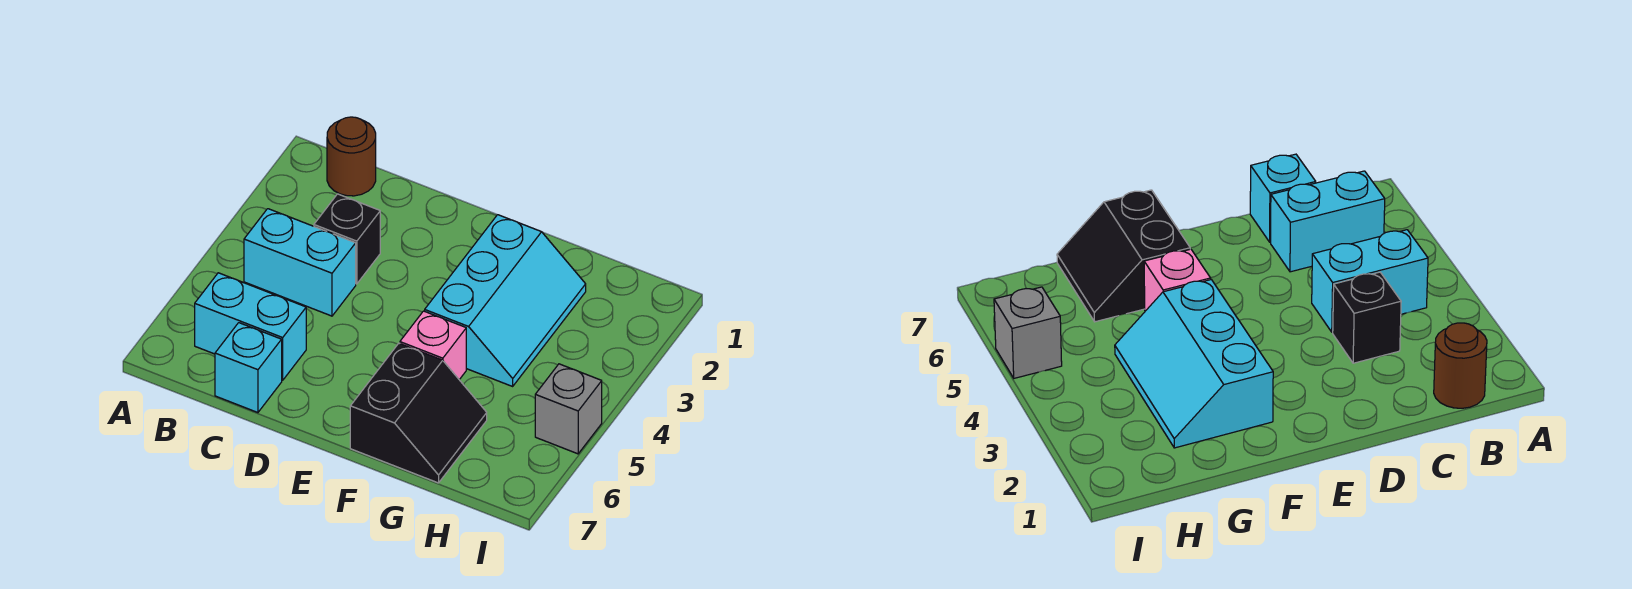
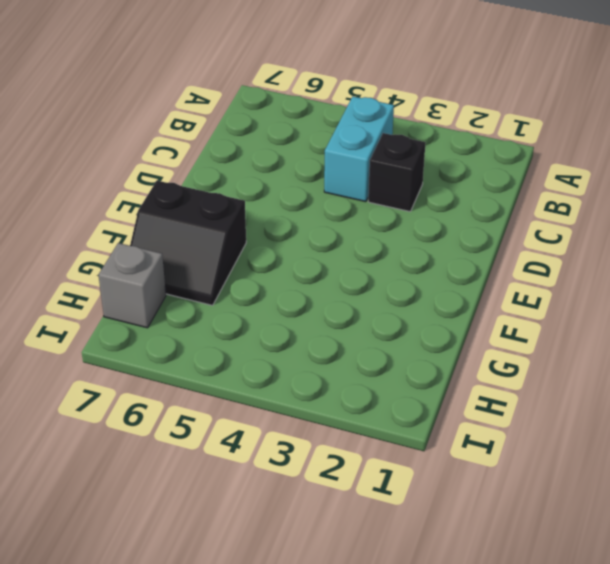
grey brick H7 level 1 -> grey brick I5 level 1
none -> brown round brick B1 level 1
none -> cyan brick B6:C6 level 1

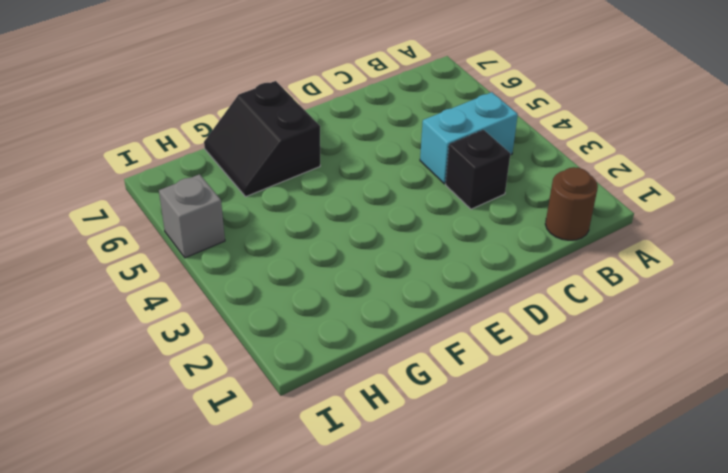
none -> cyan brick B6:C6 level 1
none -> cyan brick C7 level 1

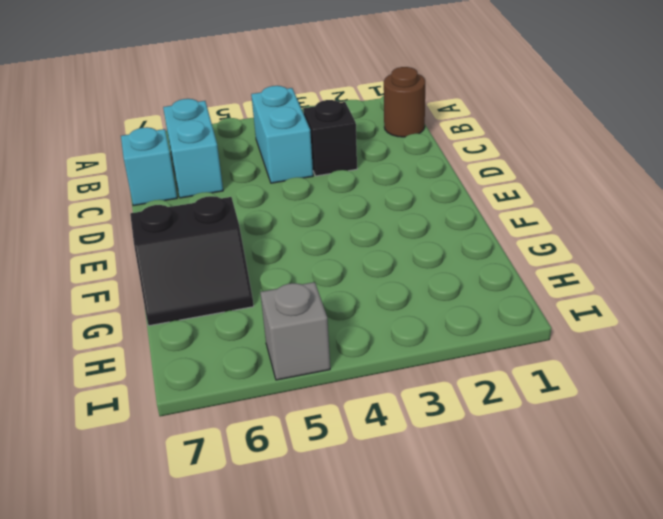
none -> cyan slope F2:G4 level 1 top F
none -> pink brick F5 level 1

